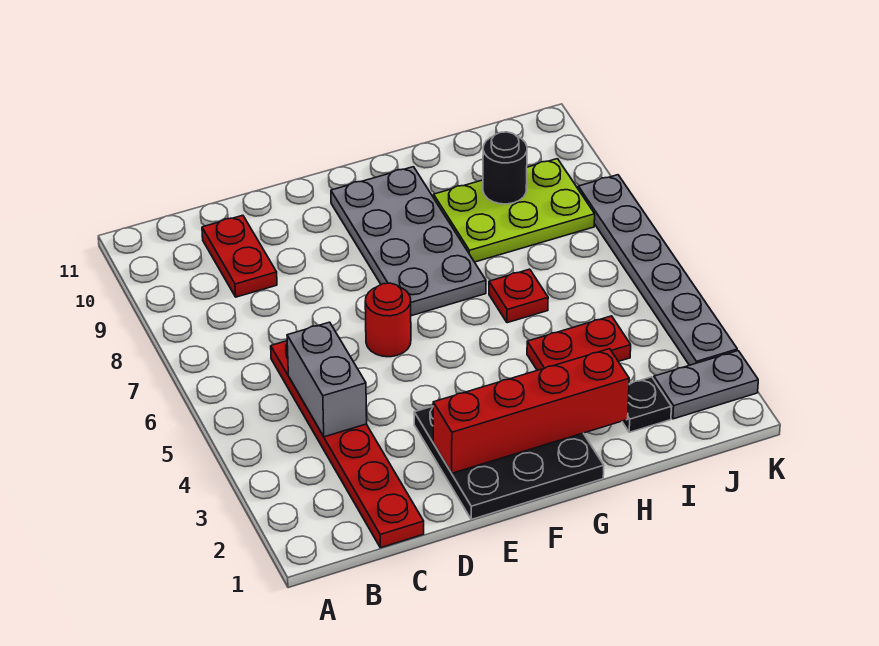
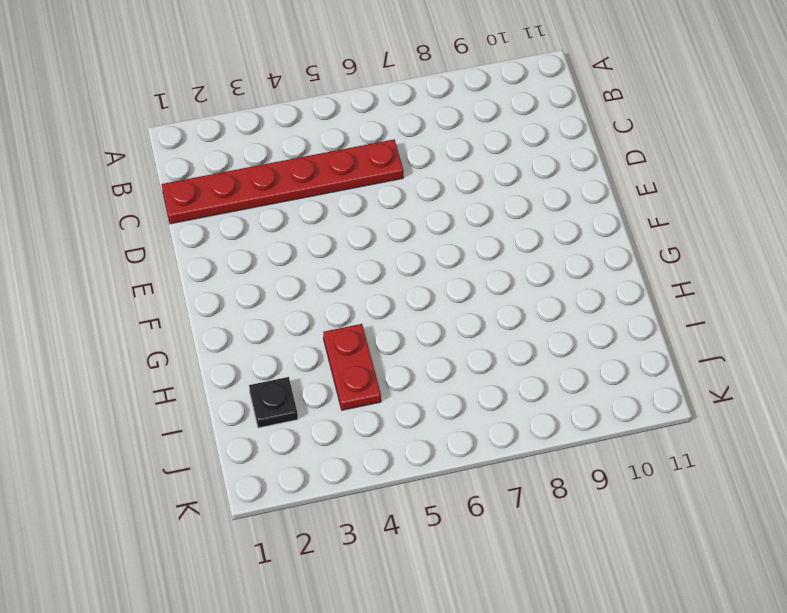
none -> red plate C9:C10 level 1
none -> black plate E1:G3 level 1
none -> red round brick E6 level 1

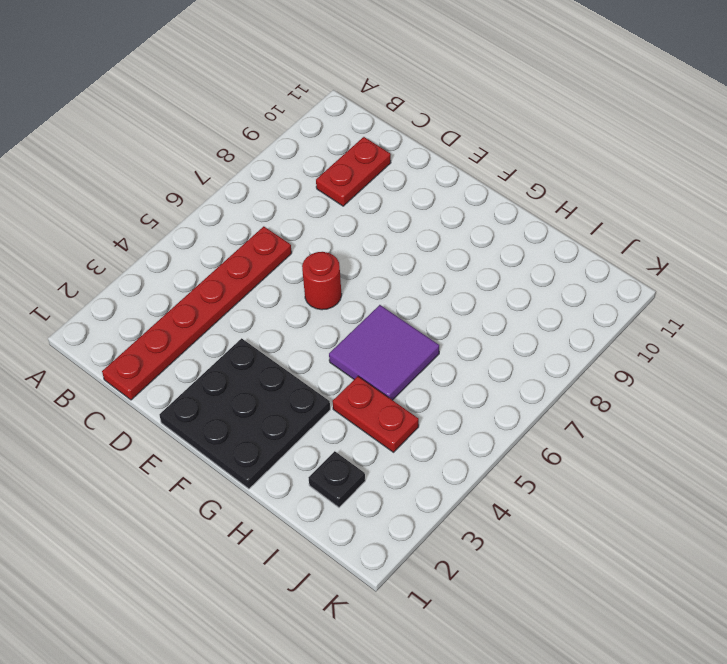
purple tile G5:H6 level 1 -> red plate H6 level 1
none -> grey plate F7:G10 level 1
none -> lime plate H8:J9 level 1
none -> grey plate J2:K2 level 1

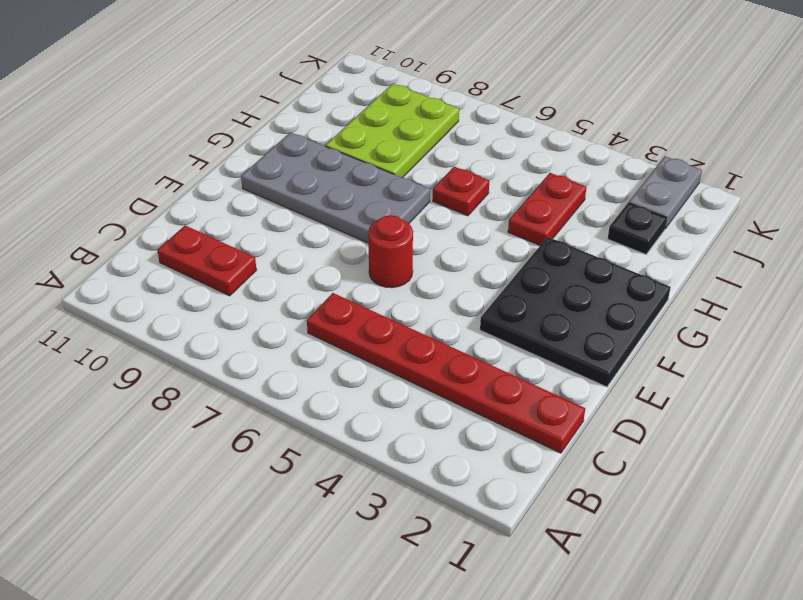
none -> grey plate K3:K8 level 1
none -> grey brick C4:C5 level 2
none -> red brick E2:H2 level 2

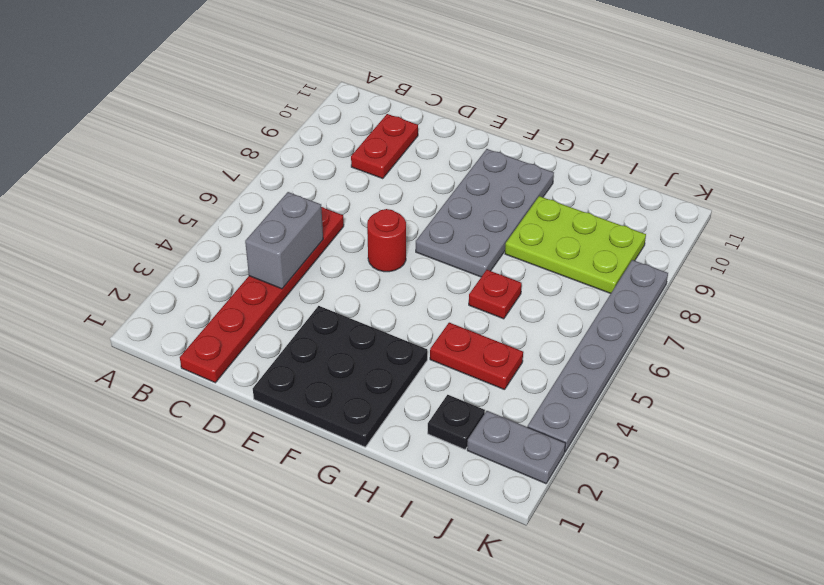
none -> red brick E2:H2 level 2
none -> black round brick I9 level 2

